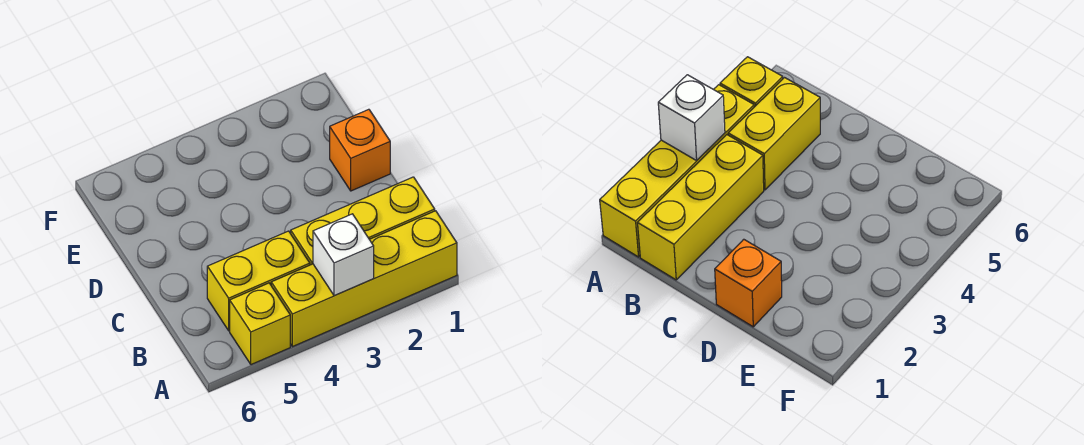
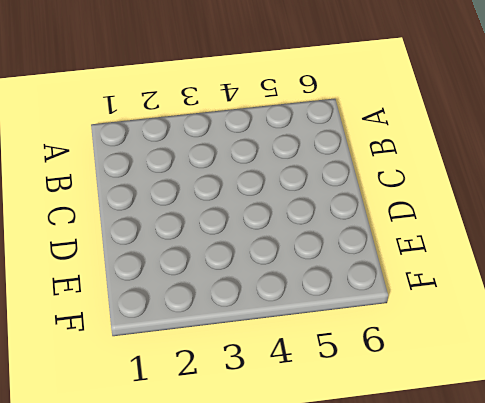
none -> yellow brick A1:A4 level 1
none -> yellow brick A5 level 1

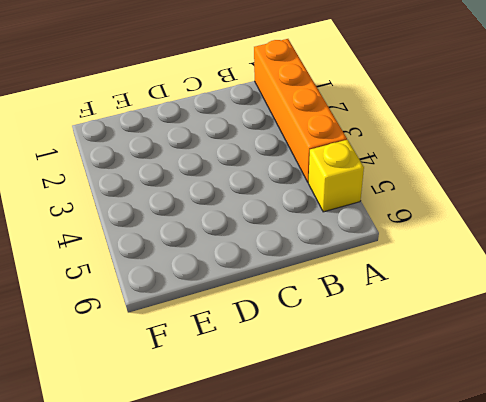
orange brick A1:A4 level 1 -> yellow brick A1:A4 level 1
none -> yellow brick B1:B3 level 1
none -> yellow brick B4:B5 level 1

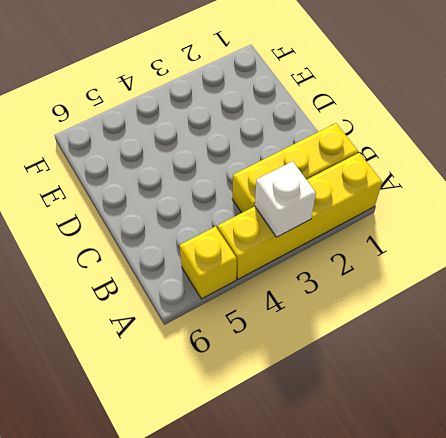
none -> yellow brick B4:B5 level 1
none -> orange brick D1 level 1

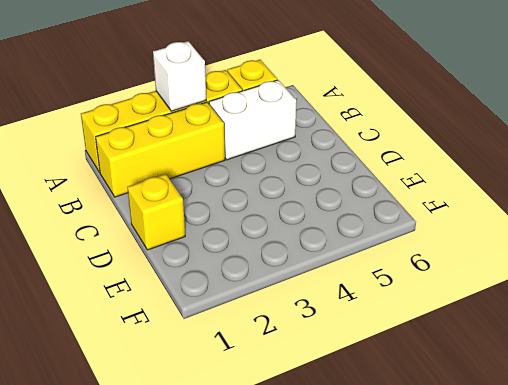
white brick B4:B5 level 1 -> yellow brick B4:B5 level 1
yellow brick D1 level 1 -> orange brick D1 level 1

